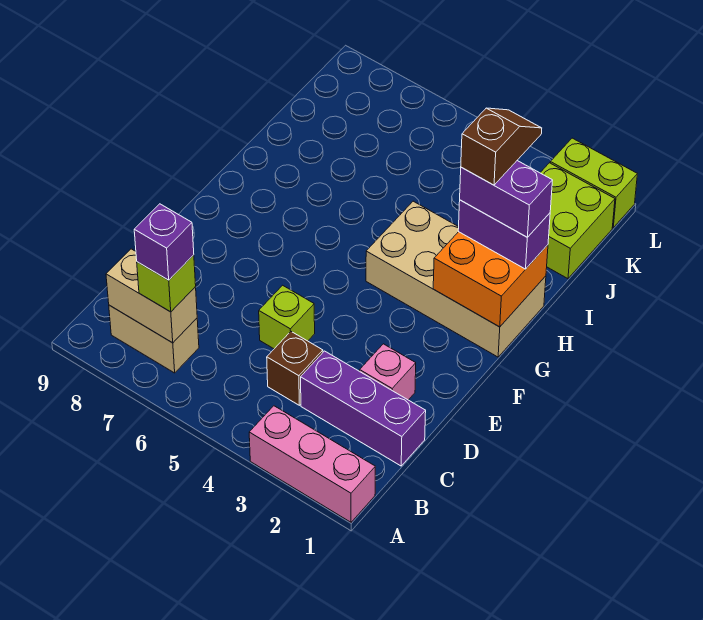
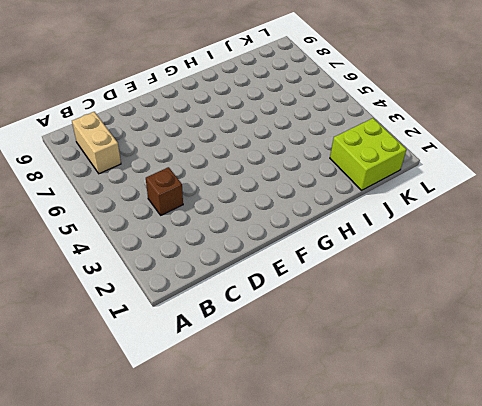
none -> pink brick A1:A3 level 1
none -> purple brick C1:C3 level 1
none -> pink brick D2 level 1

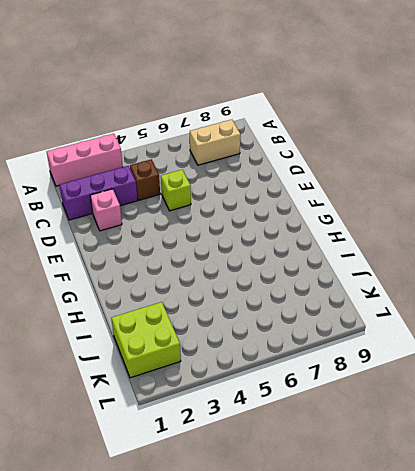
none -> tan brick G1:H4 level 1
none -> lime brick L1:L2 level 1
none -> tan brick B7:B8 level 2

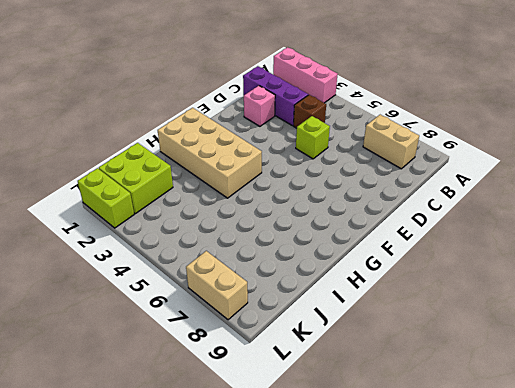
tan brick L7:L8 level 1 -> tan brick B7:B8 level 2
none -> orange brick G1:H2 level 2
none -> lime brick B7 level 3
none -> purple brick H1:H2 level 3

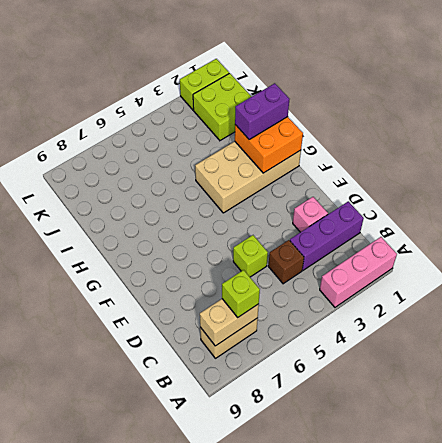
none -> purple brick B7 level 4
none -> purple brick H1:H2 level 4
none -> brown slope H2:I2 level 5 top H

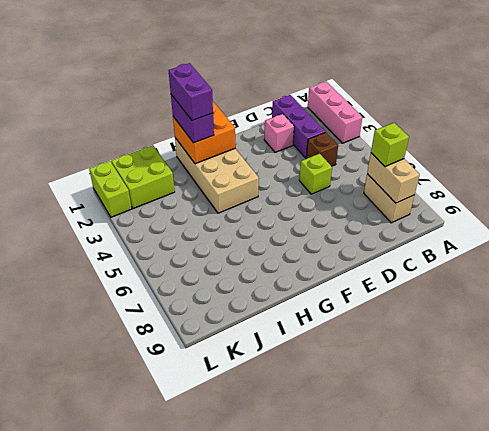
none -> purple brick B7 level 4
none -> brown slope H2:I2 level 5 top H

